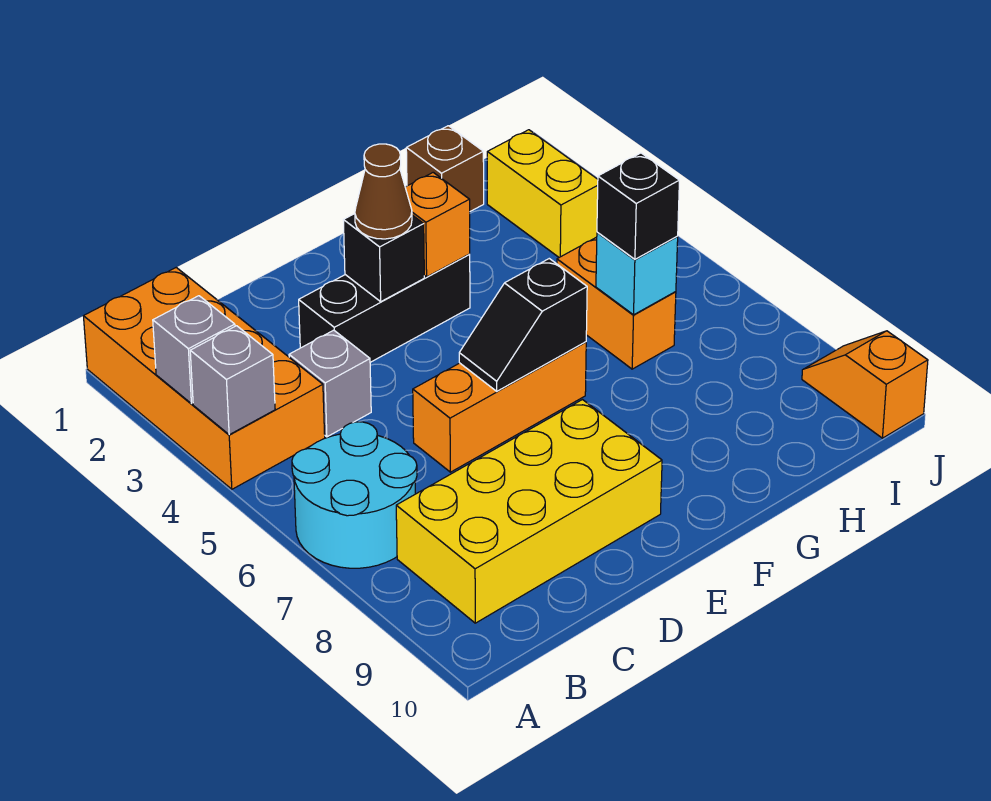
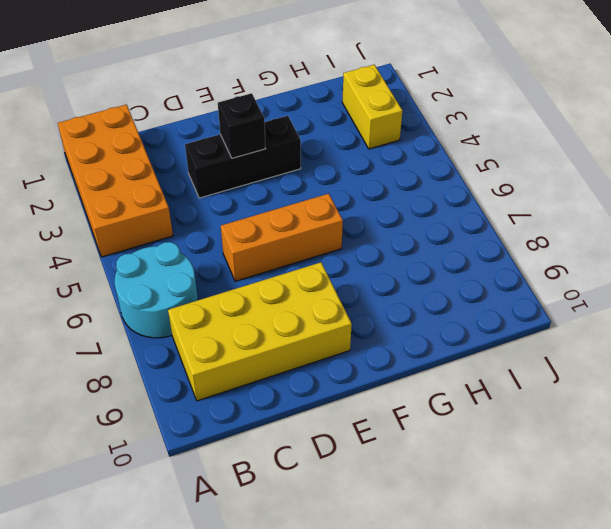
none -> grey brick C4 level 1
none -> brown brick H1 level 1
none -> orange brick H5:H6 level 1

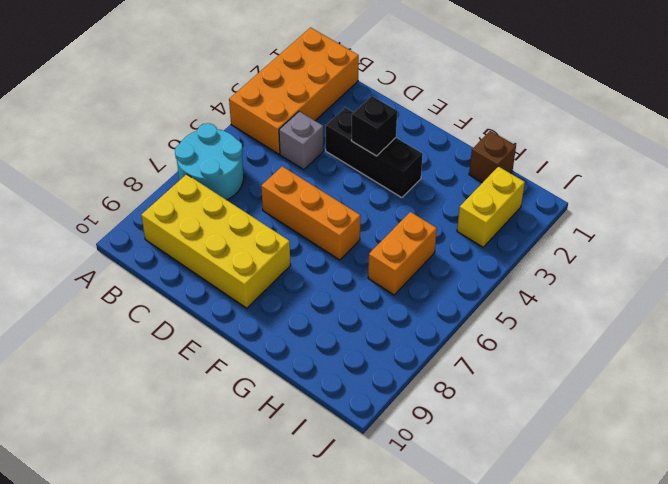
none -> orange slope J9:J10 level 1 top 10
none -> grey brick A3 level 2
none -> grey brick A4 level 2

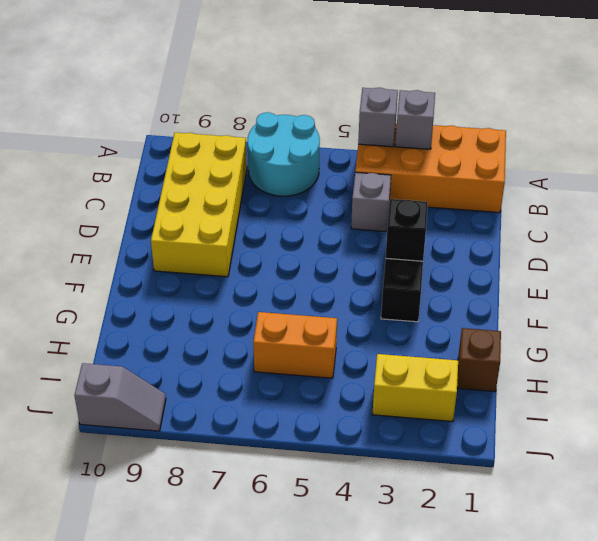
grey slope J9:J10 level 1 top 10 -> orange slope J9:J10 level 1 top 10
none -> orange brick D6:F6 level 1
none -> black slope E6:F6 level 2 top F
none -> orange brick F3 level 2

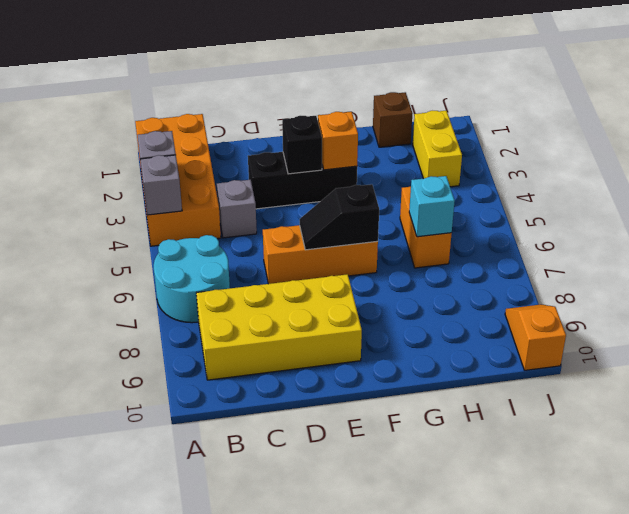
none -> brown cone E3 level 3
none -> black brick H6 level 3

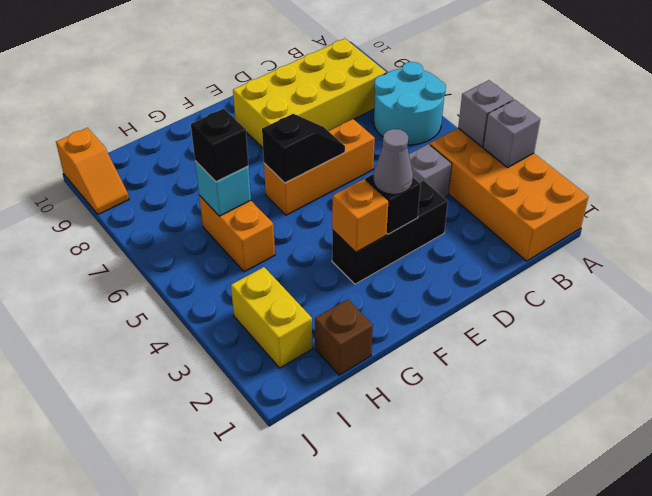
grey cone E3 level 3 -> brown cone E3 level 3

